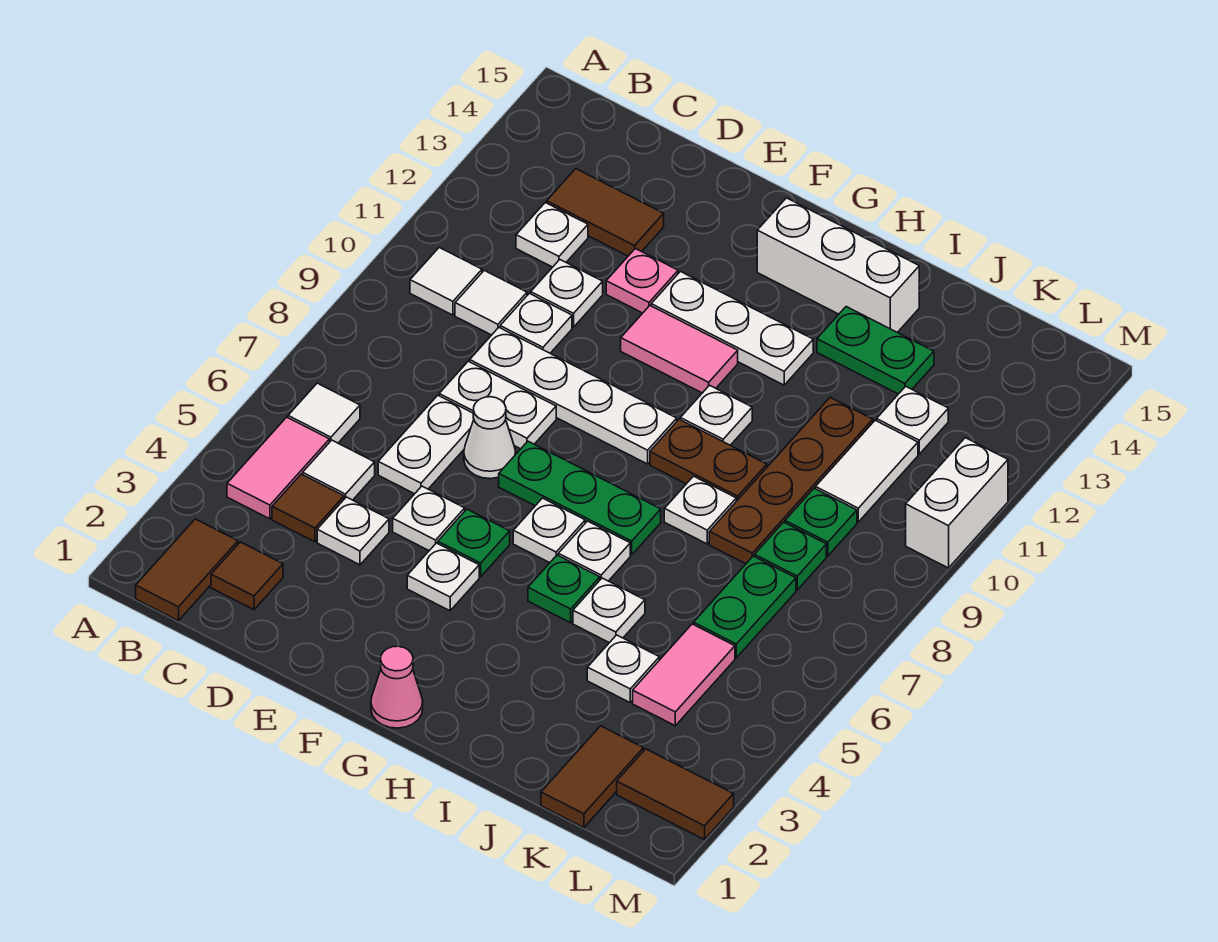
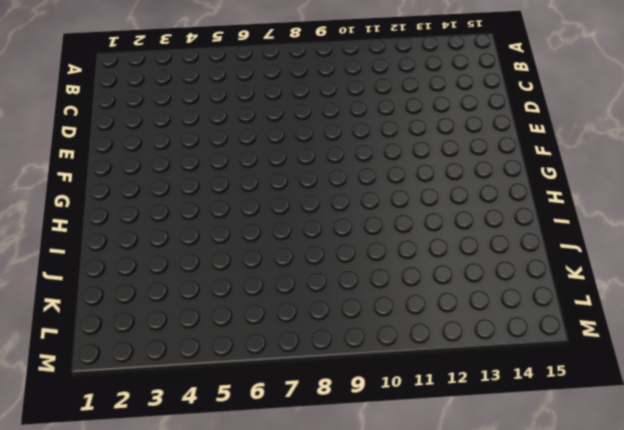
none -> brown tile B1:B2 level 1
none -> pink tile B4:B5 level 1
none -> white tile B6 level 1
none -> white tile B10 level 1

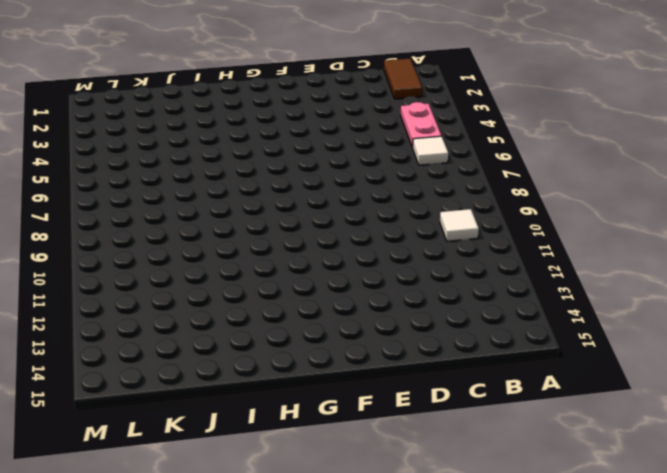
pink plate B4:B5 level 1 -> pink tile B4:B5 level 1
none -> brown tile C2 level 1
none -> brown tile C4 level 1
none -> white tile C5 level 1
none -> white tile C10 level 1

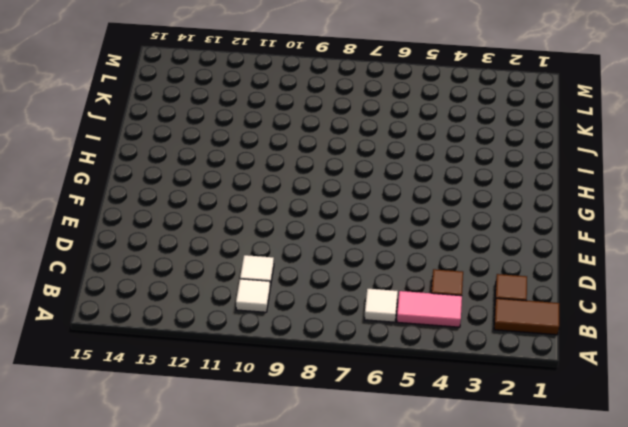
none -> white tile C5 level 1
none -> white plate C12 level 1
none -> brown tile C13:D13 level 1
none -> white plate D4 level 1

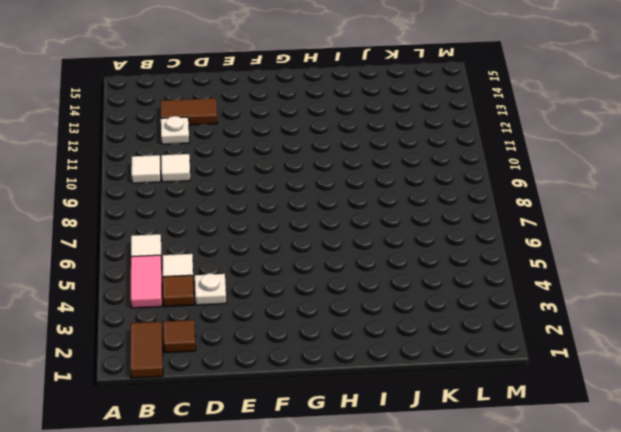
none -> white plate D6:D7 level 1
none -> white plate D8:E8 level 1
none -> white plate D9:G9 level 1
none -> white plate D10 level 1

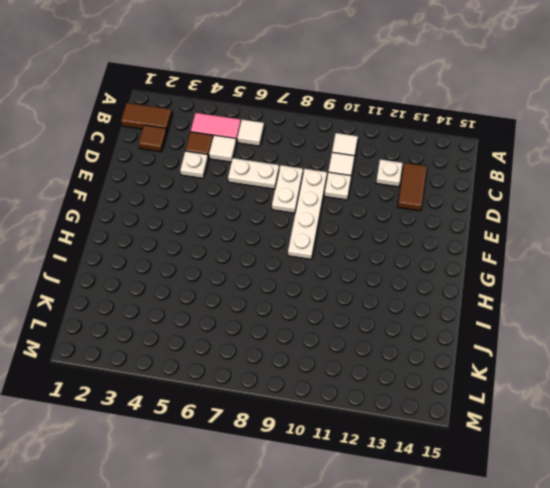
none -> white plate D11 level 1
none -> white plate E5 level 1
none -> white cone E7 level 1
none -> pink plate E12 level 1

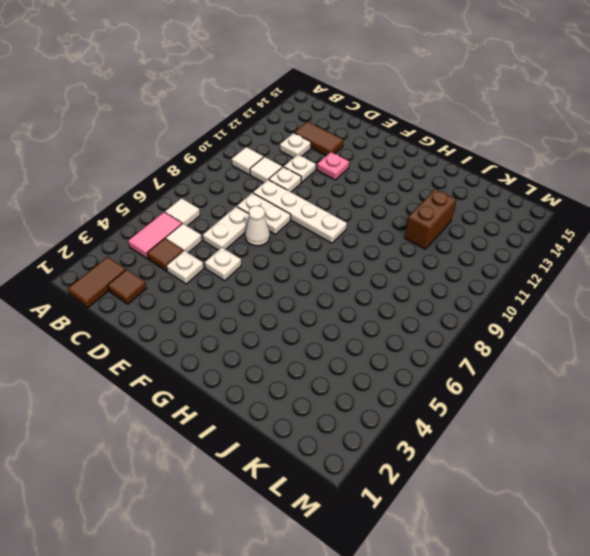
brown brick J11:J12 level 1 -> brown plate J8:J11 level 1
none -> white plate F4 level 1
none -> green plate F5 level 1
none -> green plate F7:H7 level 1
none -> pink tile F11:G11 level 1

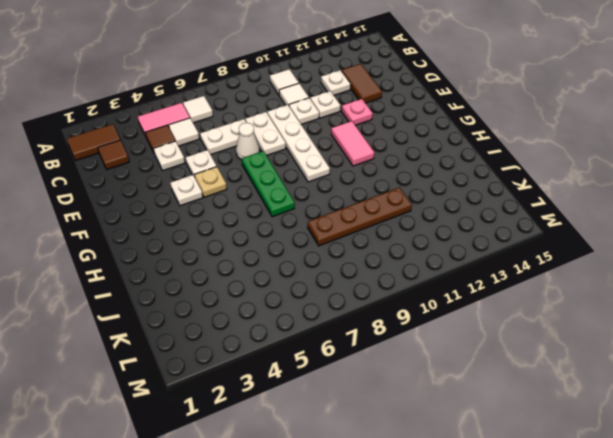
tan plate F5 level 1 -> green plate F5 level 1
none -> white plate F12:H12 level 1
none -> pink cone G1 level 1
none -> white plate G6 level 1
none -> white brick G14:I14 level 1

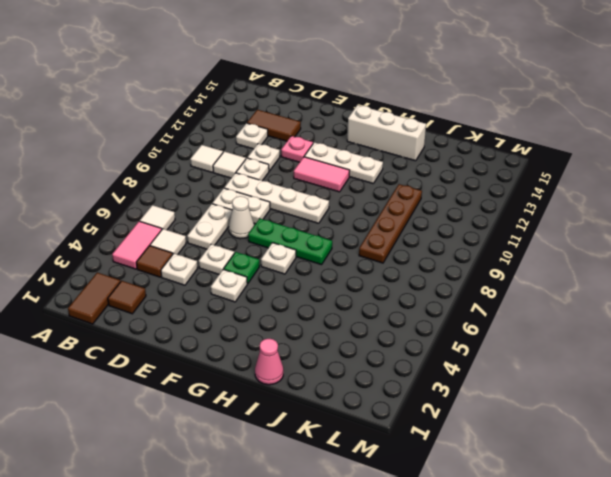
pink cone I1 level 1 -> pink cone G1 level 1
none -> green plate H5 level 1
none -> white plate H6 level 1
none -> brown plate H9:I9 level 1
none -> white plate H10 level 1

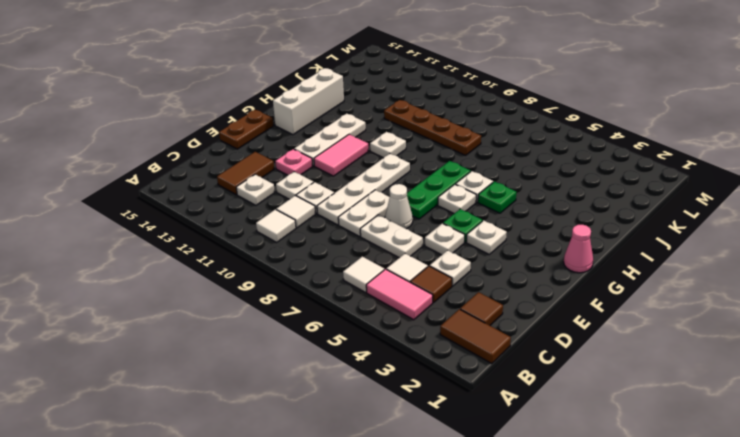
brown plate E15:F15 level 1 -> brown plate H9:I9 level 1
none -> white plate I5 level 1
none -> white plate I8 level 1
none -> green plate I13:J13 level 1
none -> white plate J4 level 1

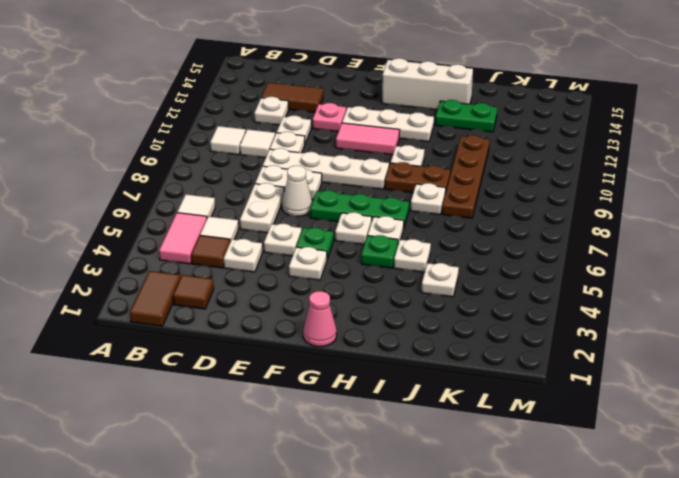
none -> brown tile K1:K2 level 1
none -> pink tile K4:K5 level 1
none -> green plate K6:K7 level 1
none -> green plate K8 level 1

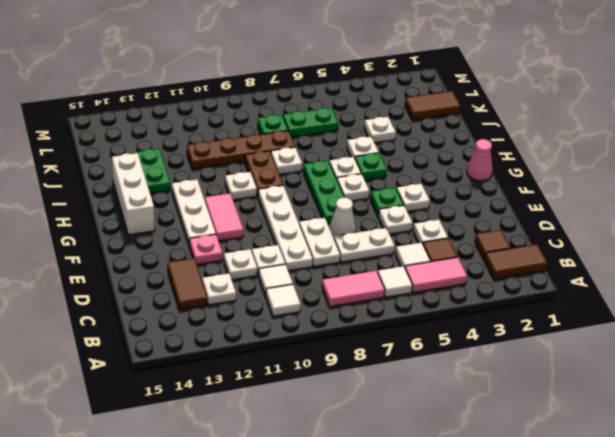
pink tile B7:B8 level 1 -> pink tile K4:K5 level 1
none -> green plate K9 level 1
none -> white tile K10:K11 level 1
none -> white plate K12 level 1
none -> brown tile L2:M2 level 1

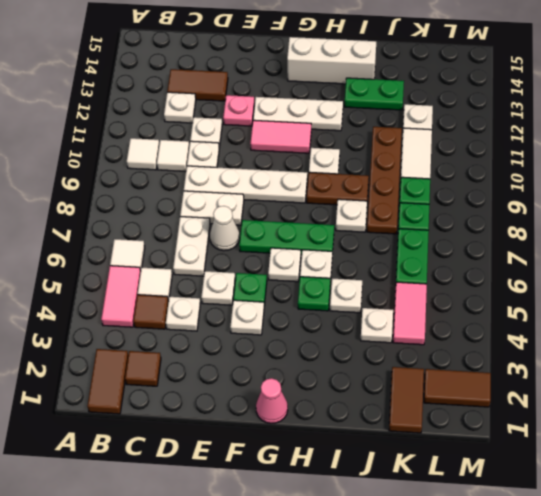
none -> white brick M10:M11 level 1

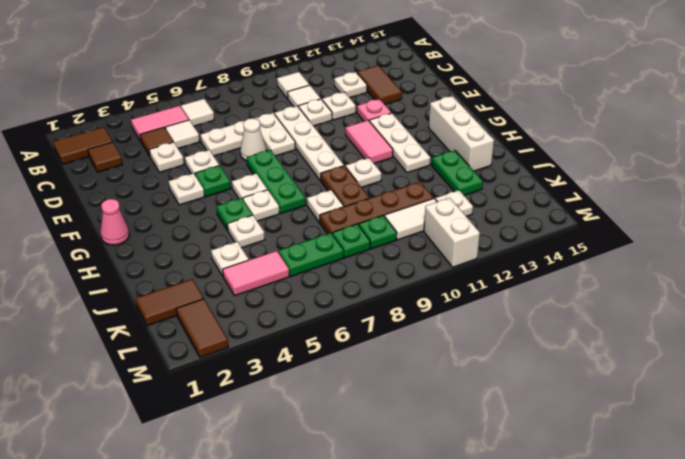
white brick L11:M11 level 1 -> white brick M10:M11 level 1

